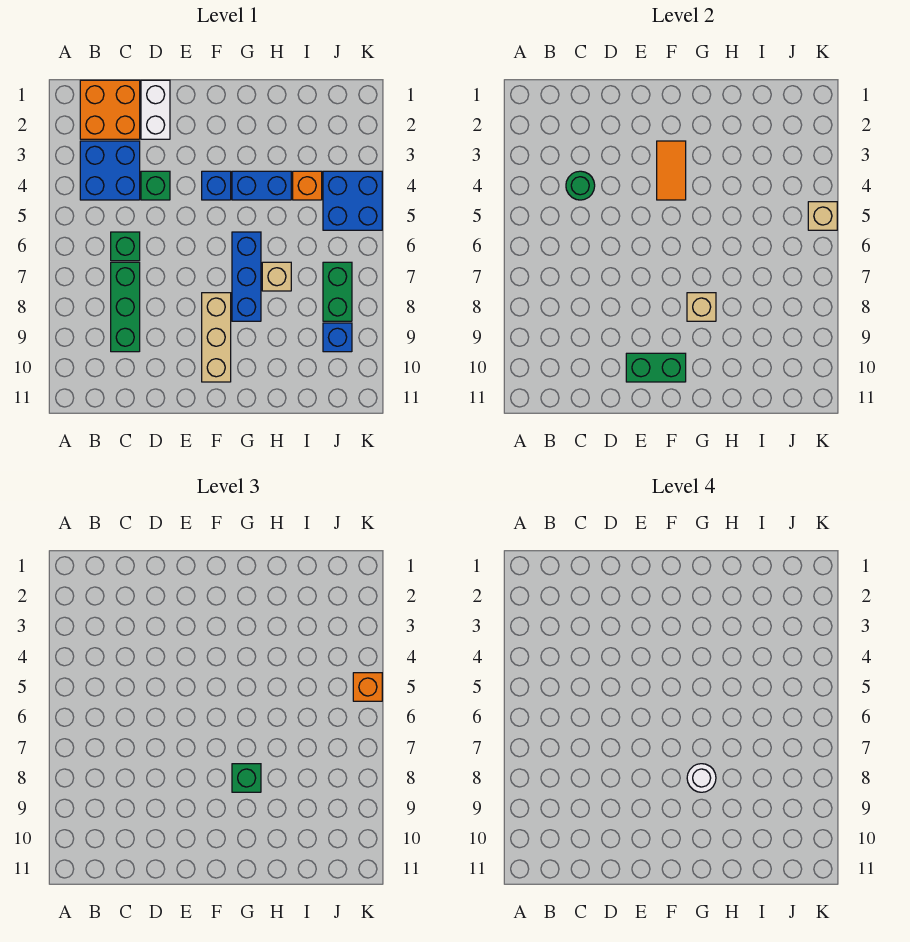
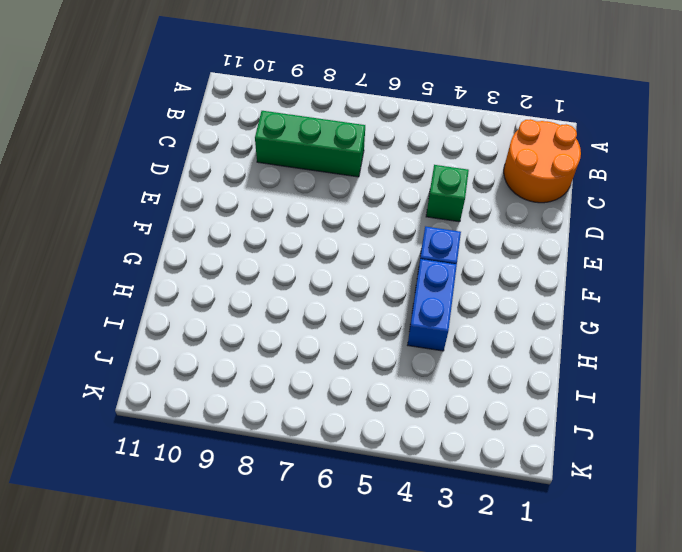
orange round brick B1:C2 level 1 -> orange brick B1:C2 level 1
none -> blue brick B3:C4 level 1
none -> green brick C6 level 1
none -> white brick D1:D2 level 1

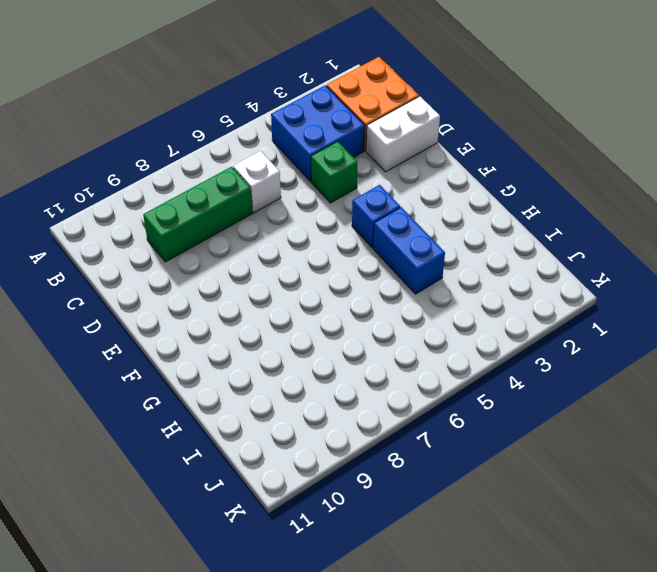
white brick C6 level 1 -> green brick C6 level 1
none -> tan brick F8:F10 level 1
none -> blue brick G6:G8 level 1
none -> tan brick H7 level 1

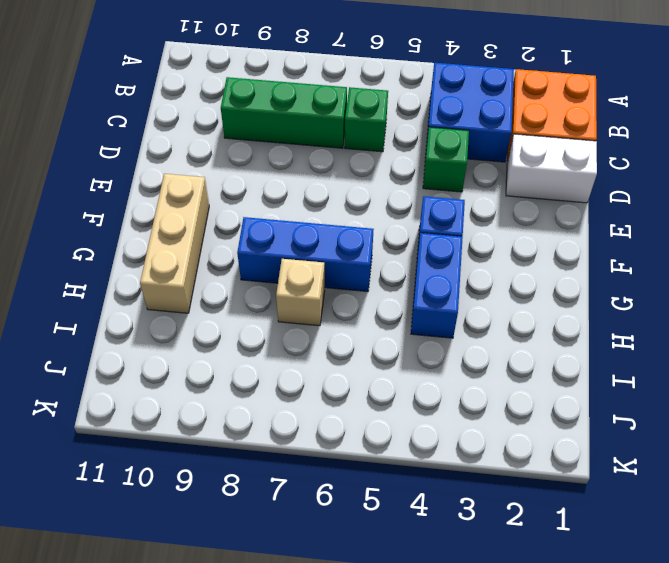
tan brick F10:H10 level 1 -> tan brick F8:F10 level 1
none -> orange brick I4 level 1
none -> blue brick J4:K5 level 1
none -> green brick J7:J8 level 1

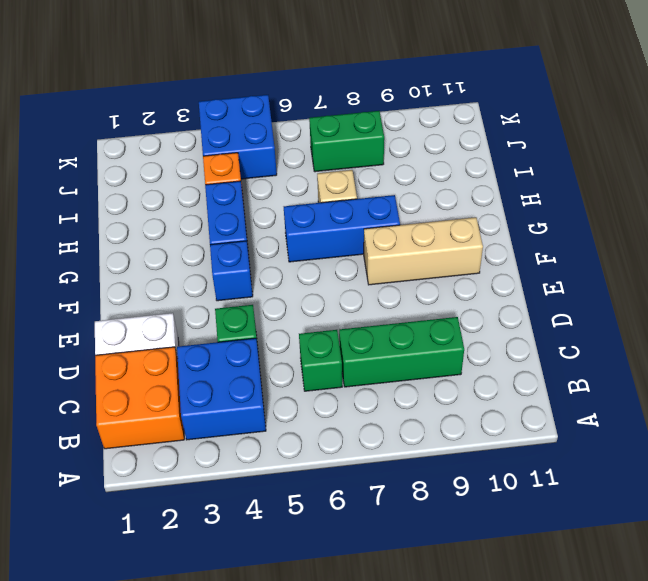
none -> blue brick J9 level 1
none -> green round brick C4 level 2
none -> green brick E10:F10 level 2

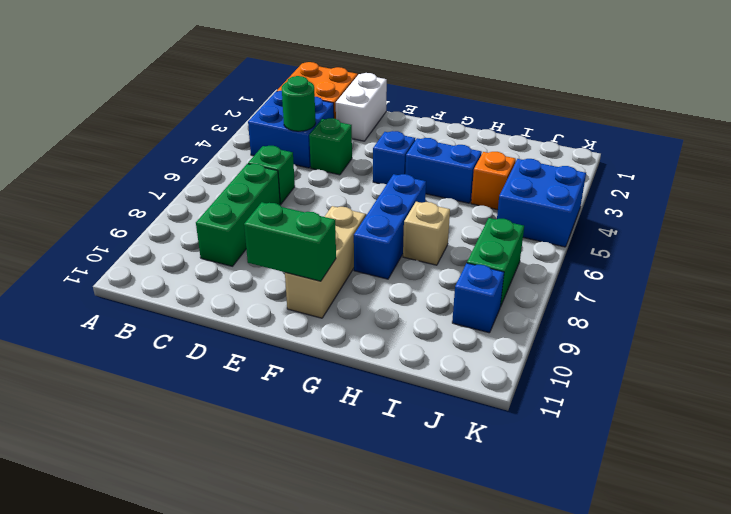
none -> orange tile F3:F4 level 2
none -> tan brick G8 level 2
none -> tan brick K5 level 2

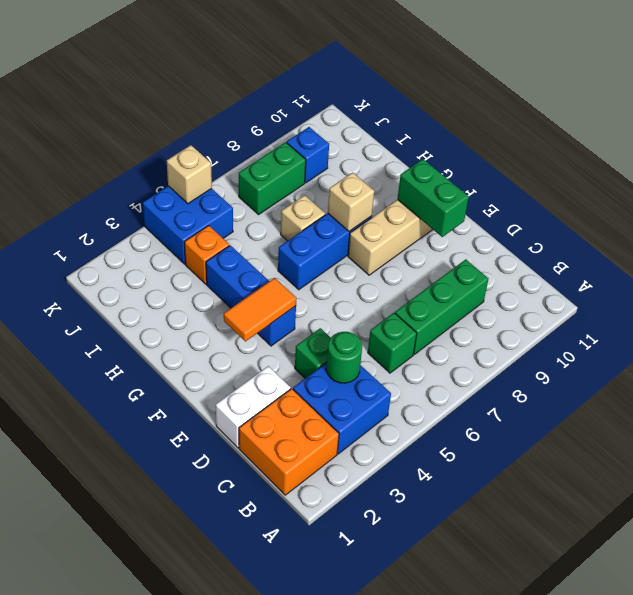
none -> green brick G8 level 3
none -> orange brick K5 level 3
none -> white round brick G8 level 4

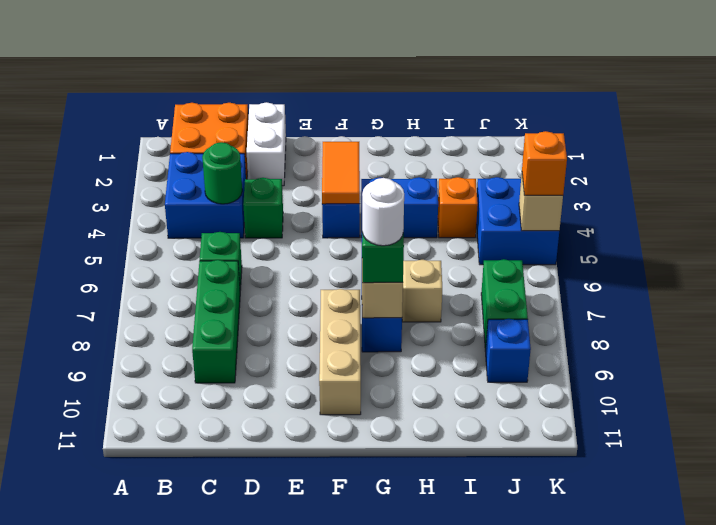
none -> green brick E10:F10 level 2

